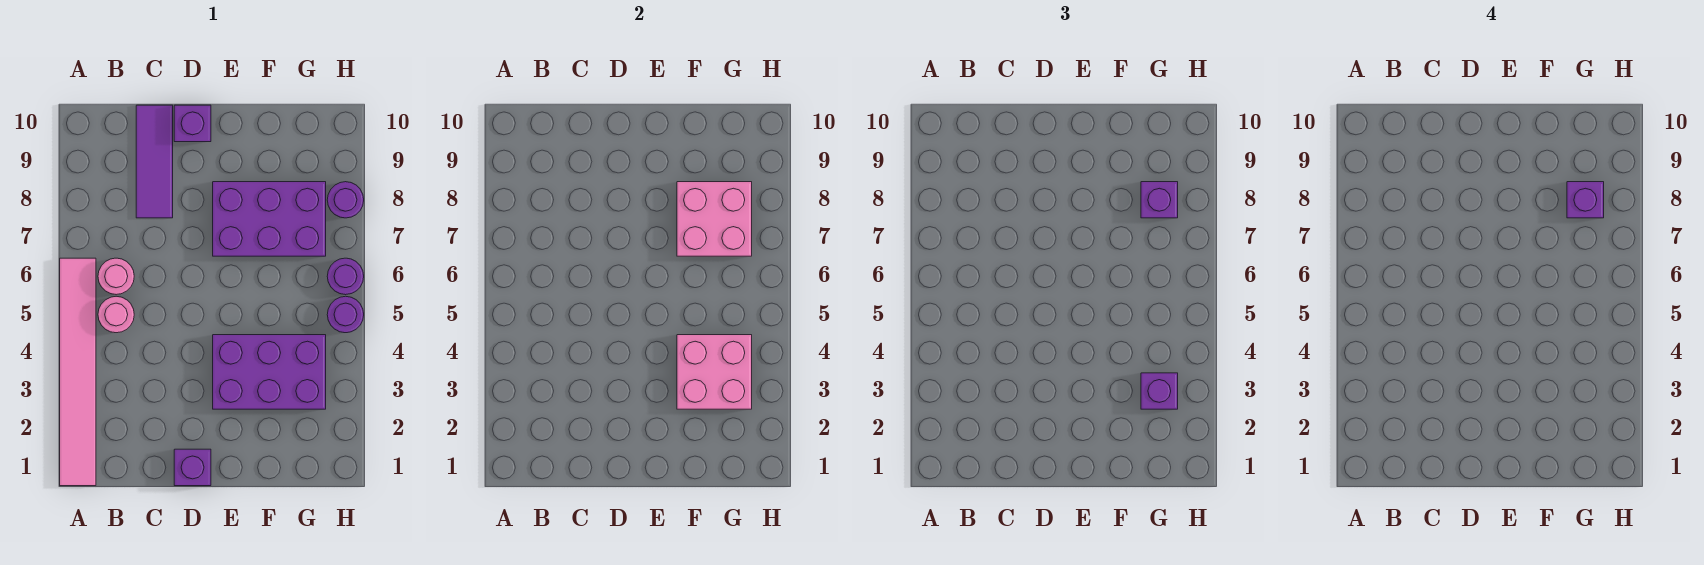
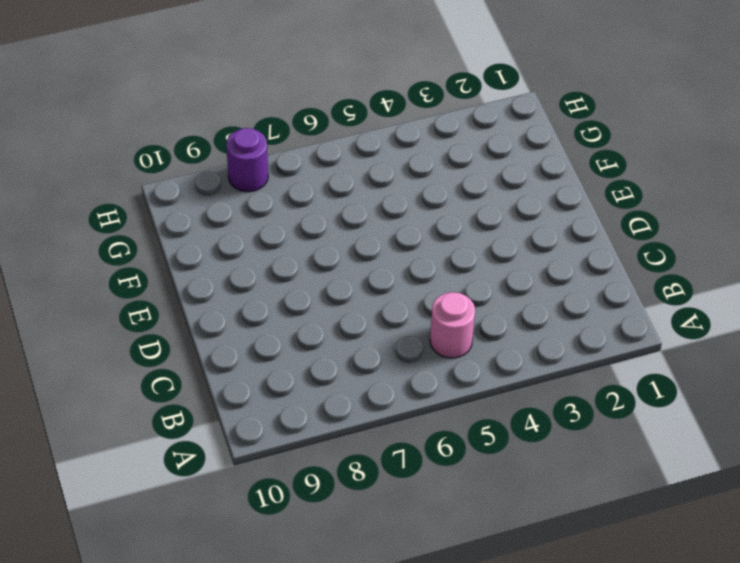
none -> pink tile A1:A6 level 1
none -> pink round brick B6 level 1
none -> purple tile C8:C10 level 1

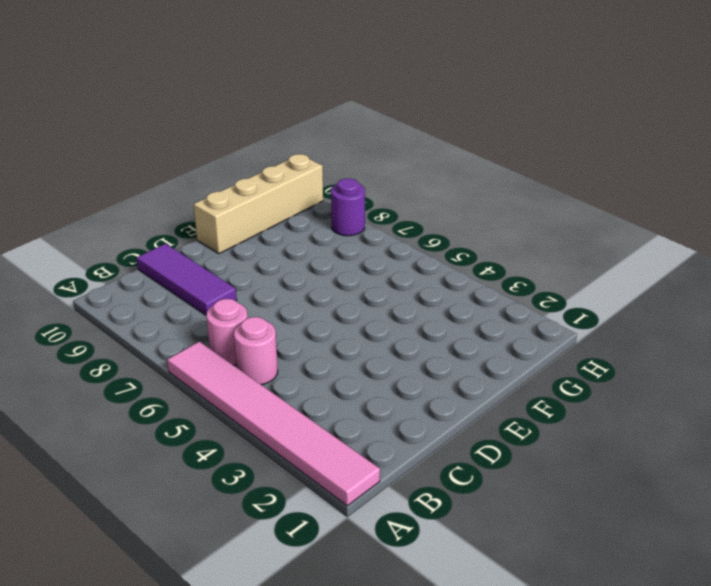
tan brick E10:H10 level 1 -> none
none -> purple brick D1 level 1
none -> purple brick D10 level 1
none -> purple brick E3:G4 level 1

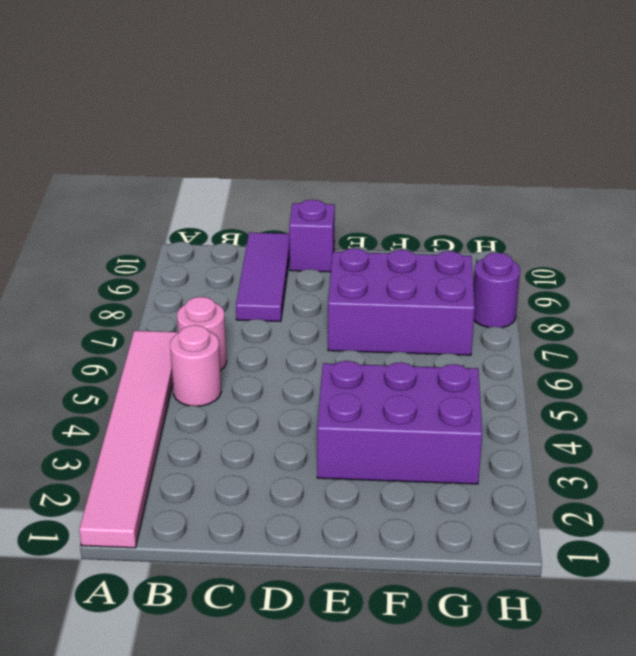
none -> purple brick D1 level 1
none -> purple round brick H5 level 1
none -> purple round brick H6 level 1

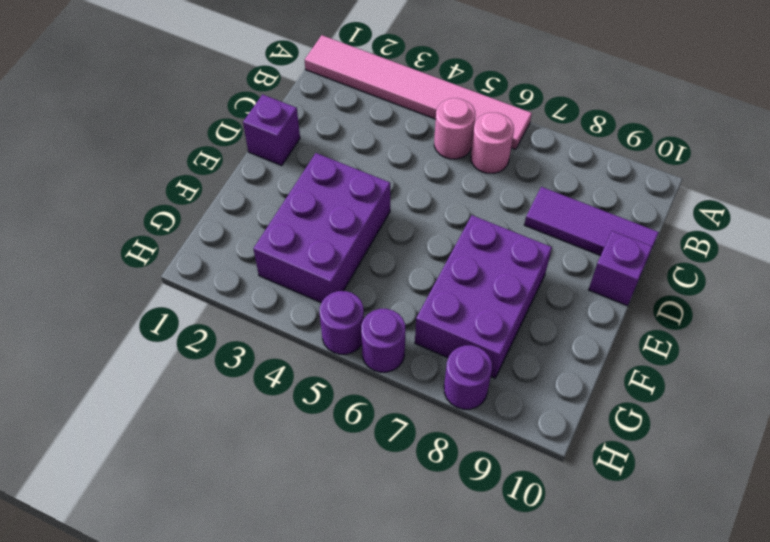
none -> pink brick F3:G4 level 2
none -> pink brick F7:G8 level 2
none -> purple brick G3 level 3

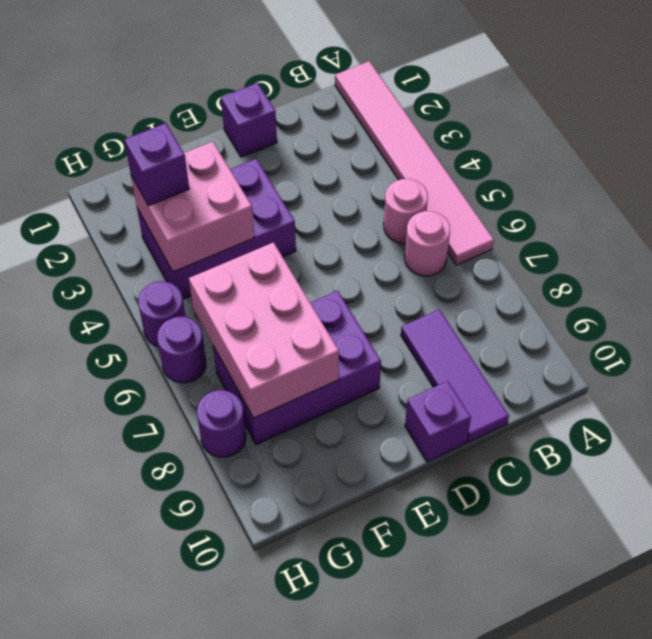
pink brick F6:G8 level 2 -> pink brick F7:G8 level 2
none -> purple brick G8 level 3
none -> purple brick G8 level 4

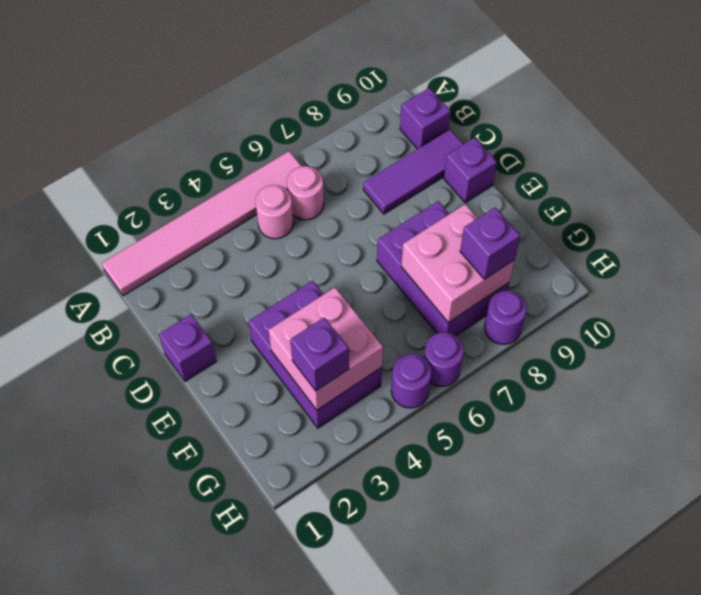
purple brick B10 level 1 -> purple brick G8 level 4

